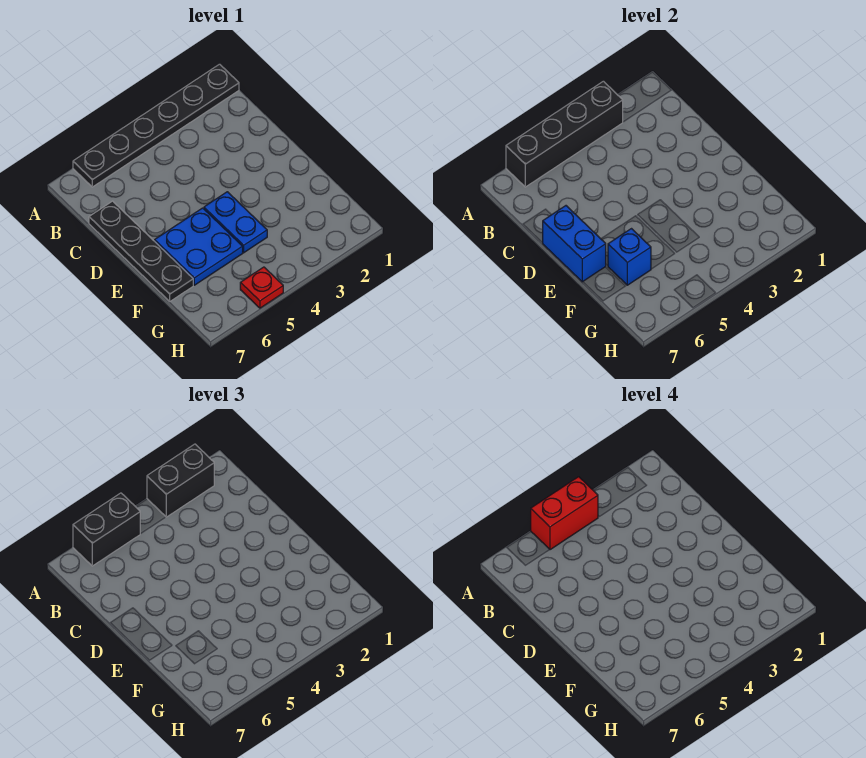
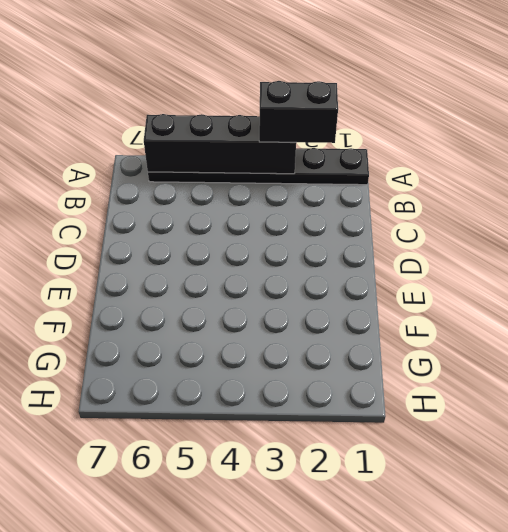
none -> black plate C7:F7 level 1
none -> blue plate E4:F4 level 1

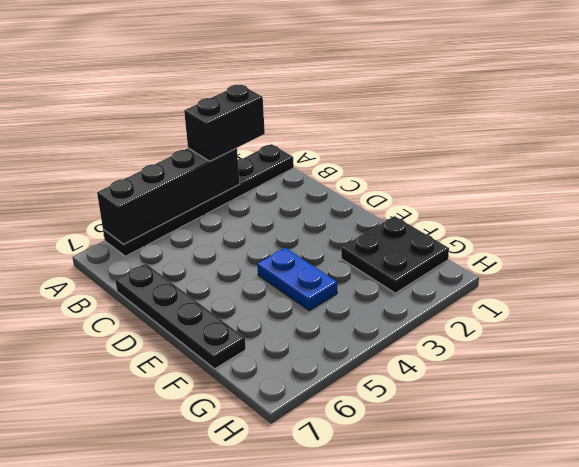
black plate F1:G2 level 1 -> none
none -> blue plate E5:F6 level 1
none -> red plate H5 level 1

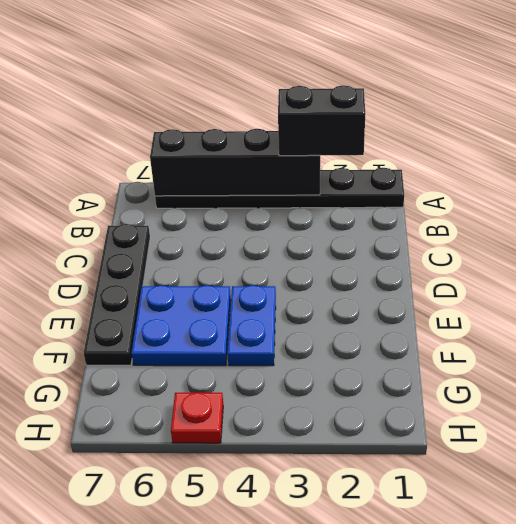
none -> blue brick D7:E7 level 2
none -> blue brick F6 level 2

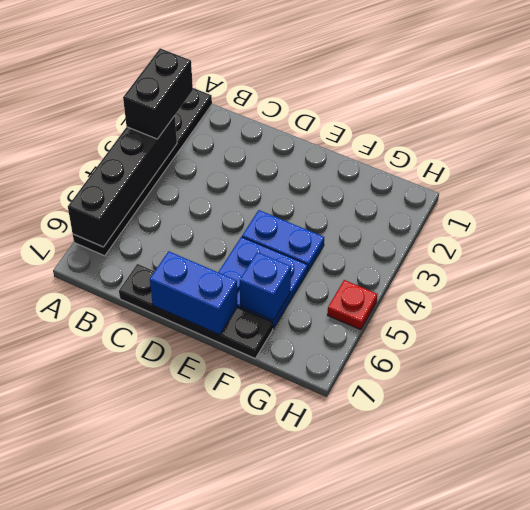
none -> black brick A5:A6 level 3
none -> red brick A4:A5 level 4

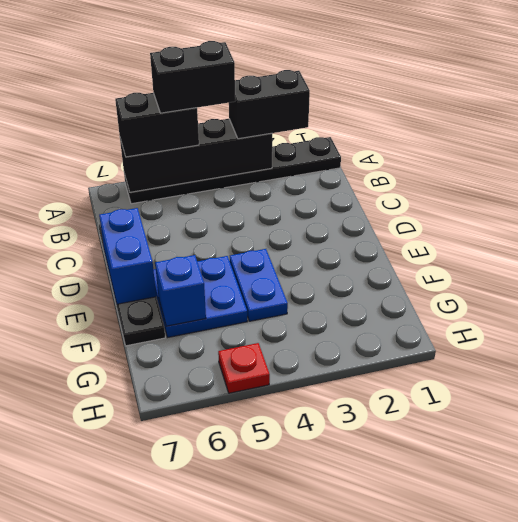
black brick A4:A5 level 4 -> red brick A4:A5 level 4

